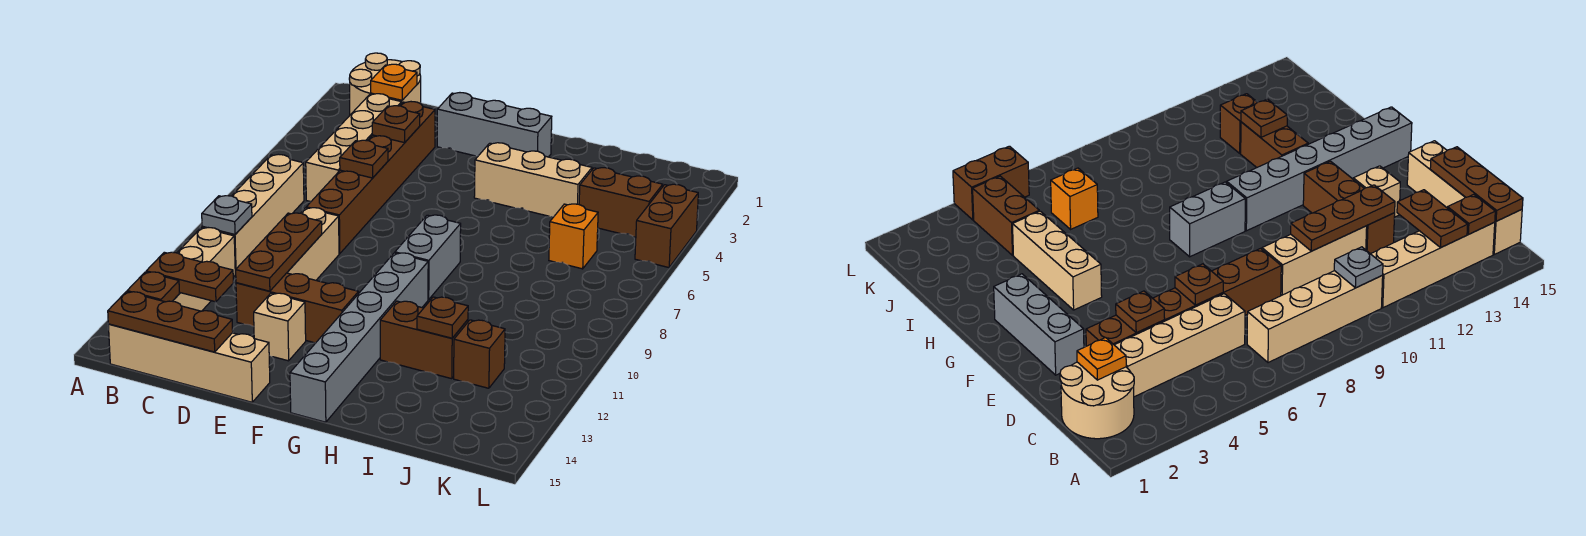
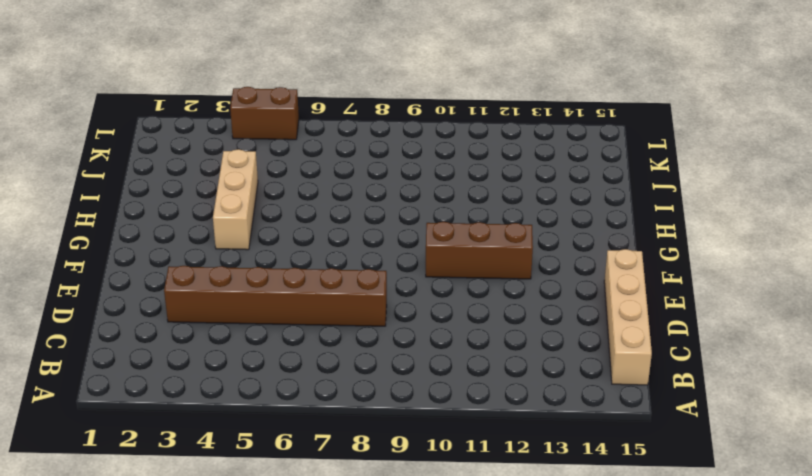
brown brick F10:F12 level 1 -> brown brick D12:F12 level 1
none -> tan round brick B1:C2 level 1
none -> tan brick B7:B10 level 1
none -> tan brick B11:B14 level 1

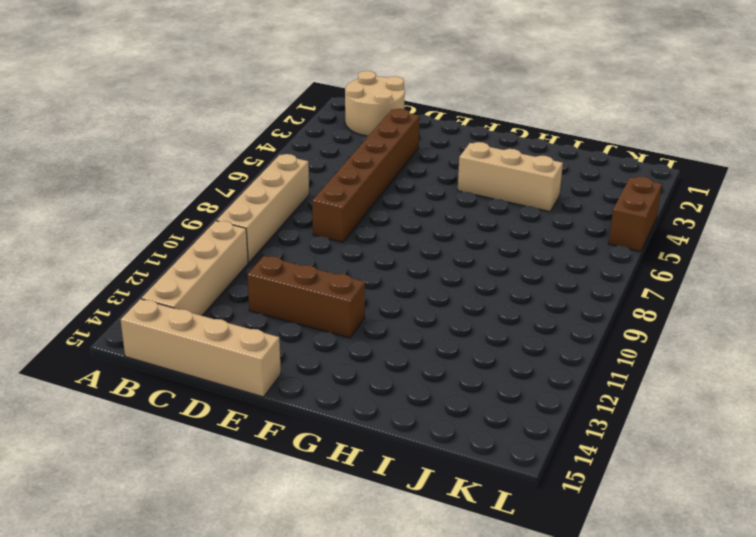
none -> tan brick C3:C6 level 1
none -> tan brick D9:D11 level 1
none -> grey brick E2:G2 level 1

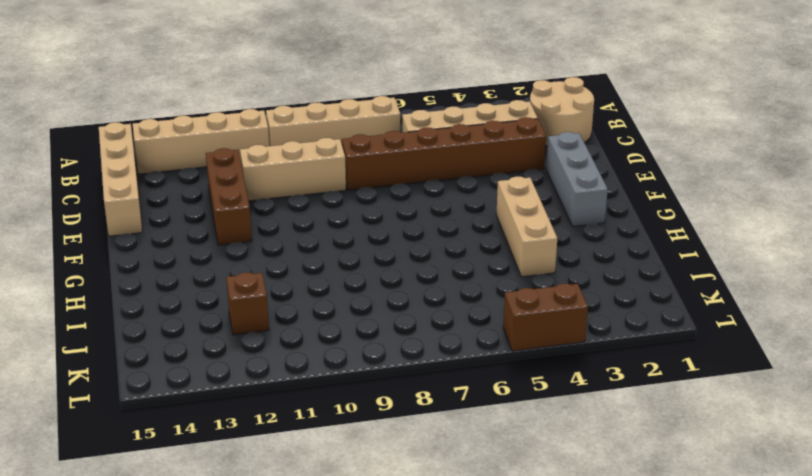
none -> tan brick E13 level 1
none -> grey brick G8:G9 level 1
none -> grey brick G10:G15 level 1

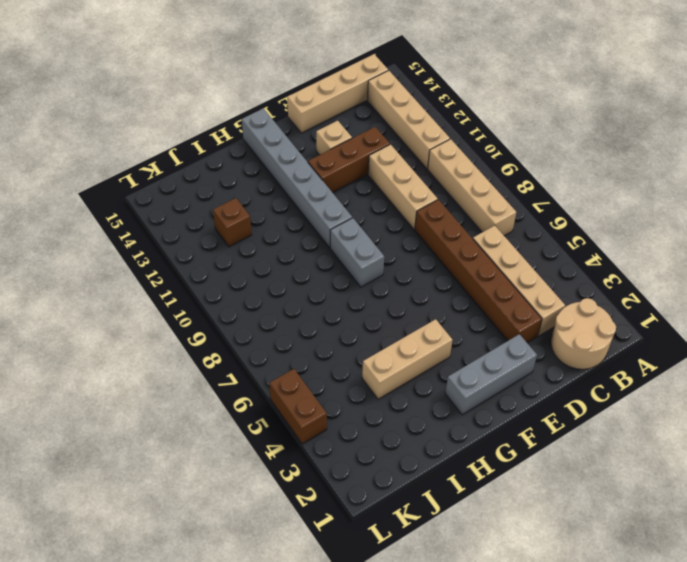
none -> brown brick H12:I12 level 1
none -> brown brick J4:K4 level 1
none -> orange brick J6 level 1

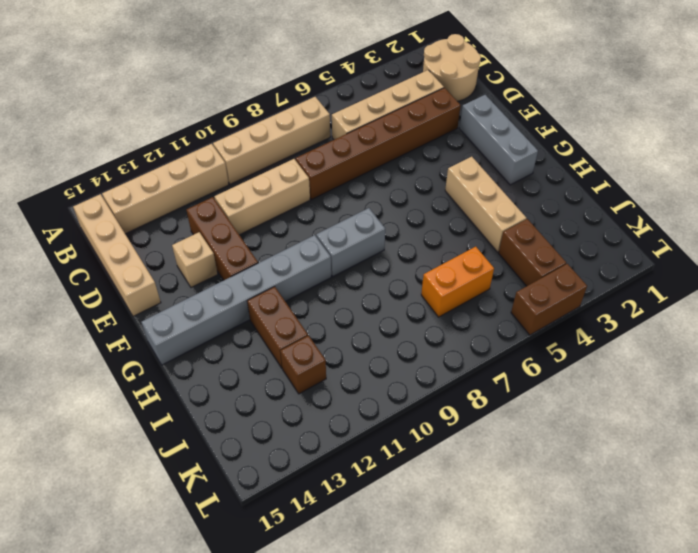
orange brick J6:J7 level 1 -> orange brick J6 level 1
none -> grey plate B10 level 2
none -> brown plate B13:C13 level 2
none -> brown plate B14 level 2

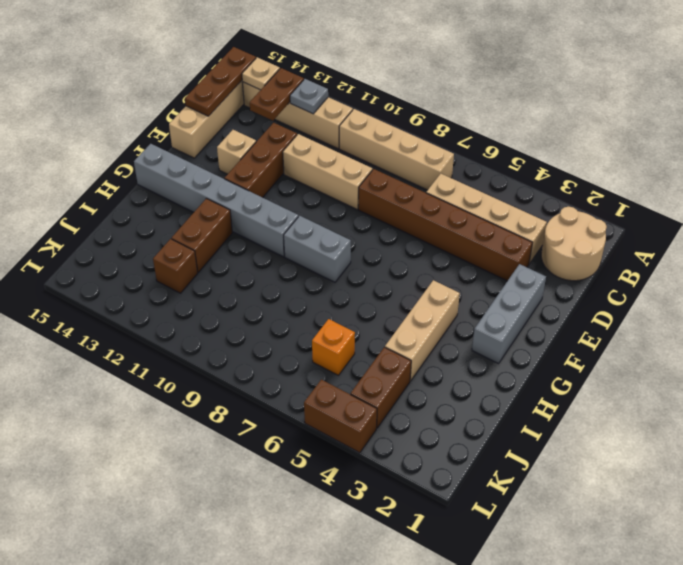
grey plate B12 level 2 -> grey plate B10 level 2
tan plate B14 level 2 -> brown plate B14 level 2
none -> orange plate C2 level 2
none -> brown plate D4 level 2
none -> brown plate D6 level 2

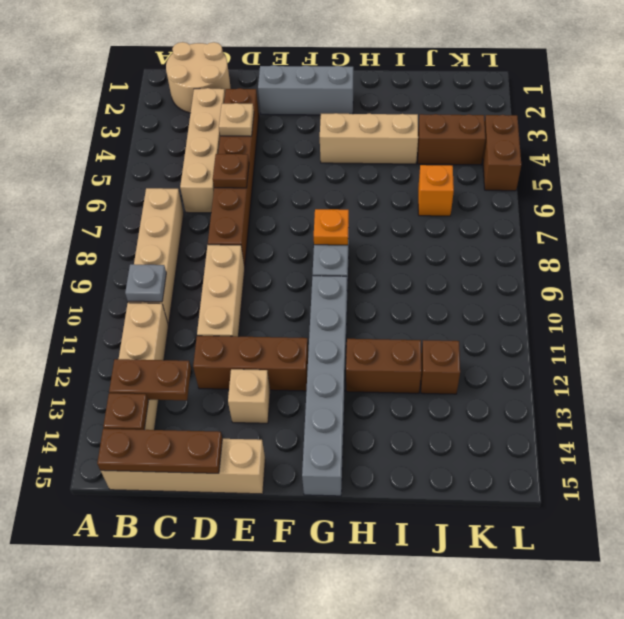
tan plate D4 level 2 -> brown plate D4 level 2
orange plate G8 level 2 -> orange plate C2 level 2
none -> brown plate D10:D12 level 2
none -> brown plate I12 level 2

